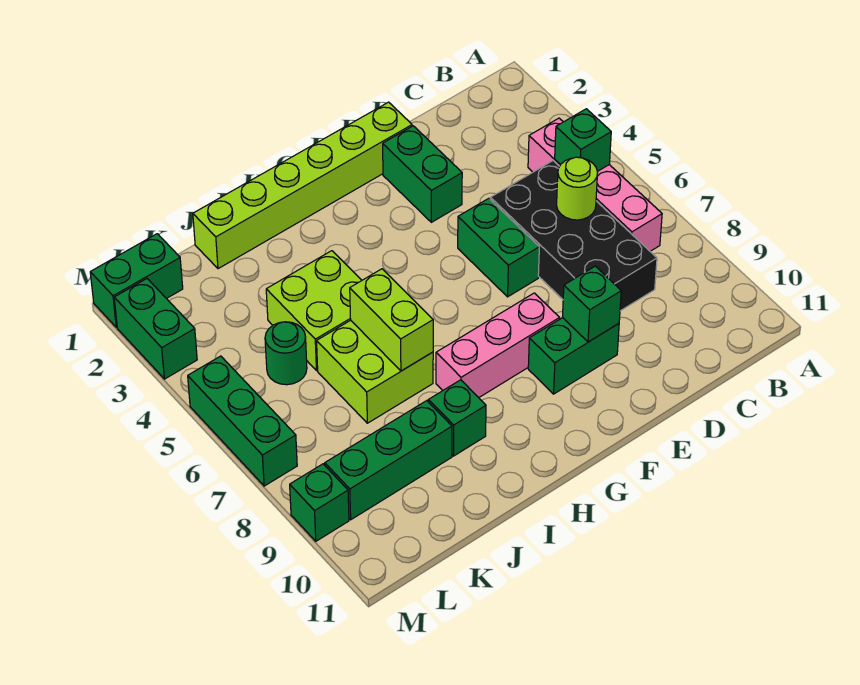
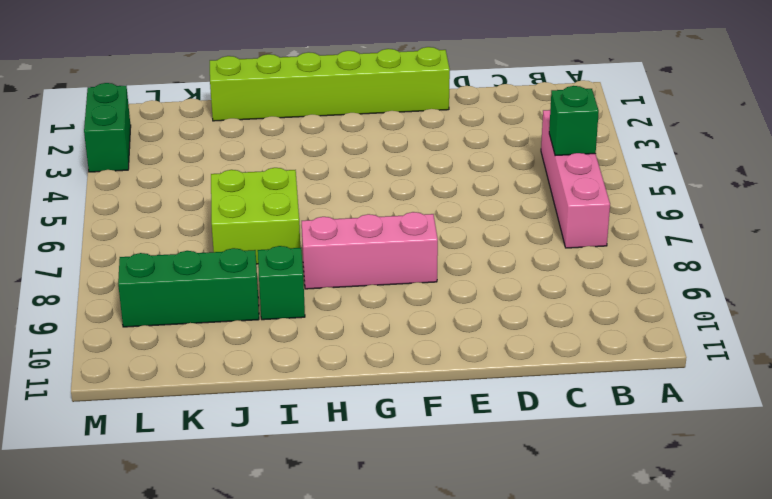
none -> black brick C5:D8 level 1
none -> green brick E2:E3 level 1
none -> green brick E5:E6 level 1

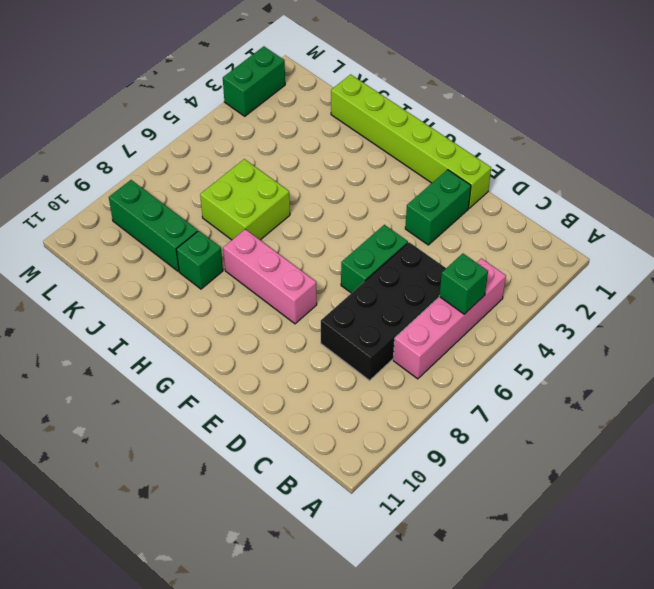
none -> green brick E9:F9 level 1
none -> lime brick I4:J5 level 1
none -> green round brick K5 level 1

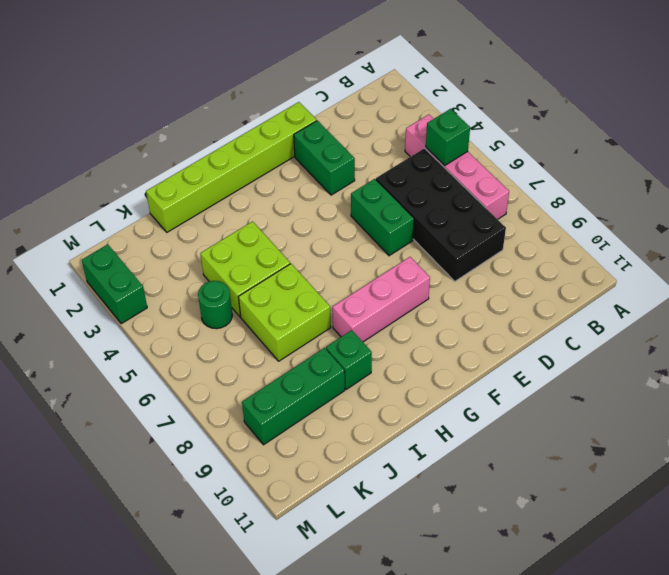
none -> green brick E9:F9 level 1
none -> green brick L1:M1 level 1
none -> green brick M5:M7 level 1

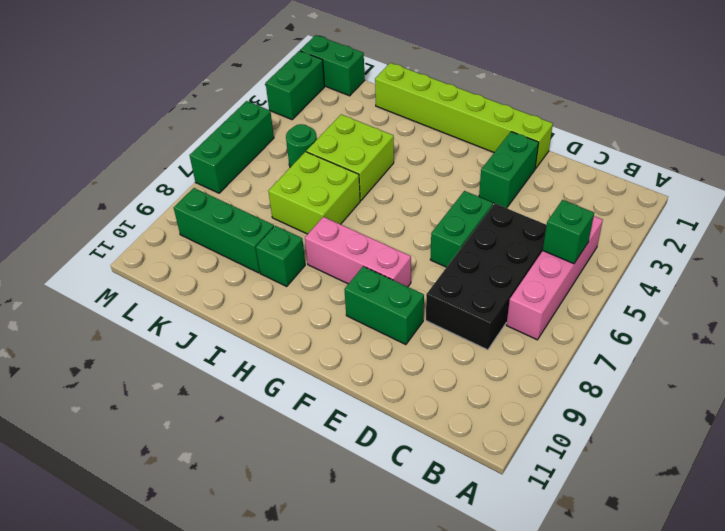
none -> green brick M9 level 1
none -> lime round brick C6 level 2
none -> green brick E9 level 2

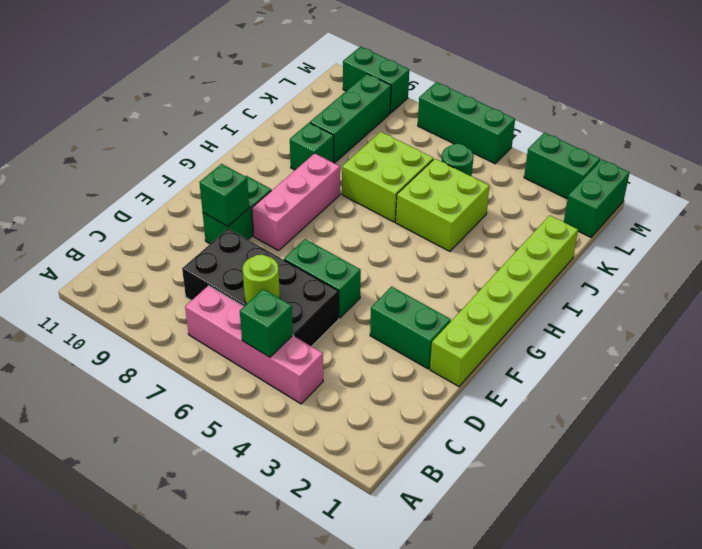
green brick M9:M10 level 1 -> green brick M9 level 1
none -> lime brick I6:I7 level 2

